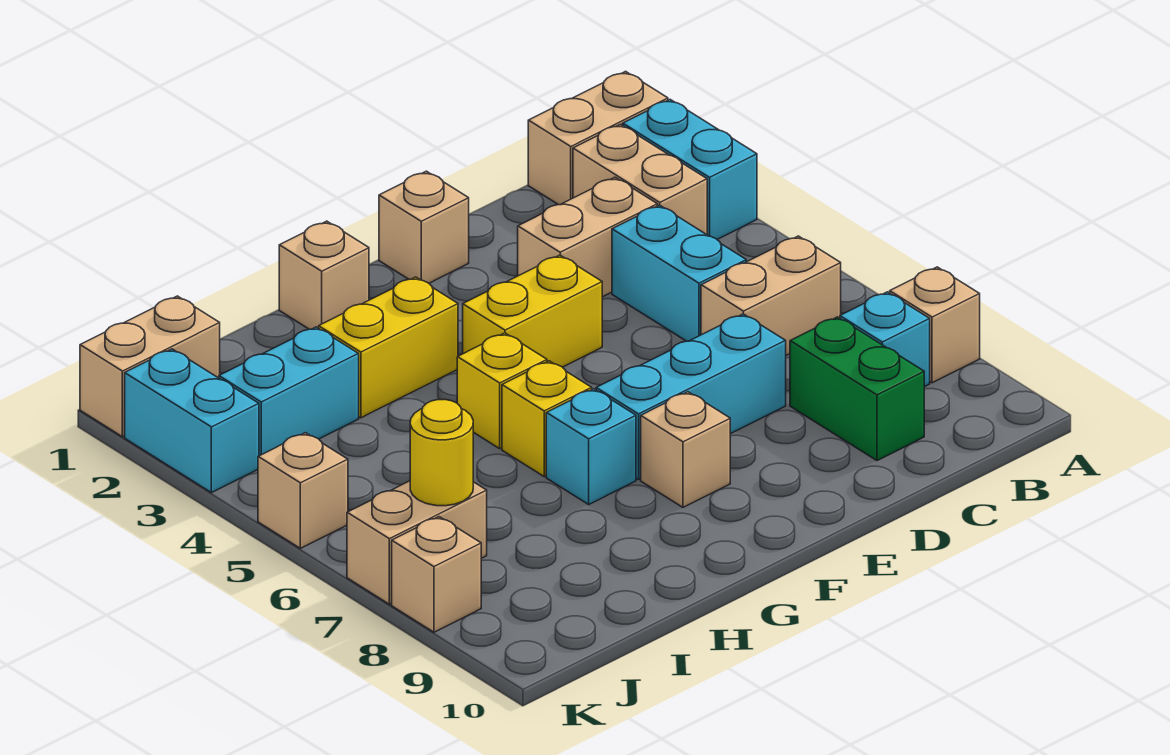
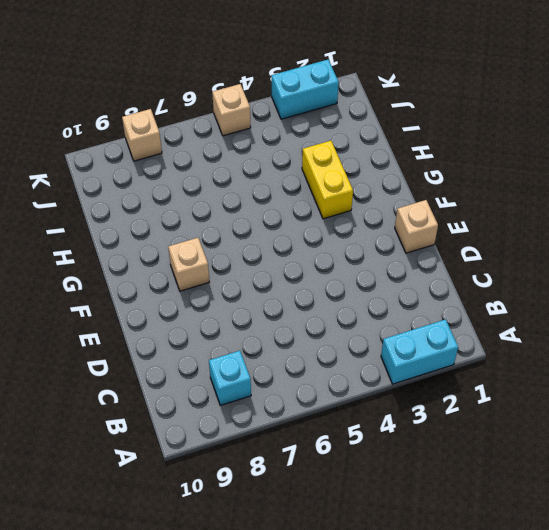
none -> tan brick A1:B1 level 1
none -> tan brick A8 level 1
none -> tan brick B2:B3 level 1

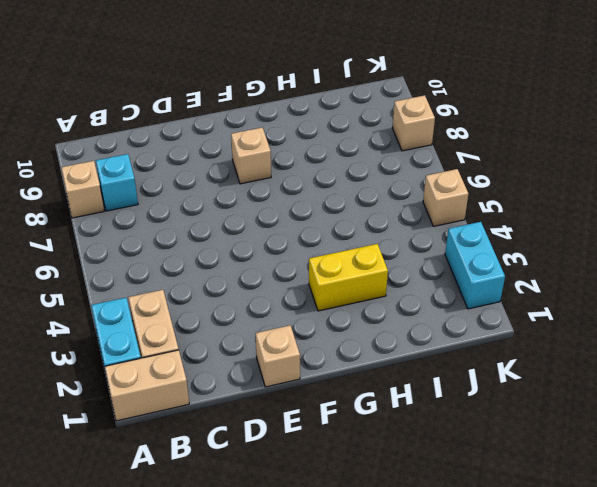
none -> tan brick B6:C6 level 1
none -> tan brick C3:D3 level 1
none -> cyan brick C4:C5 level 1

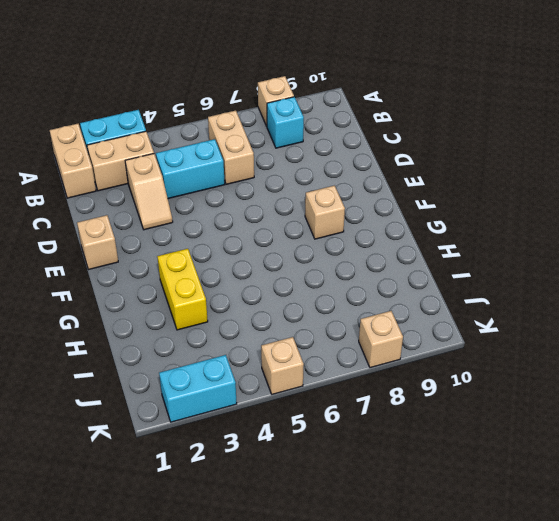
tan slope C3:D3 level 1 top C -> tan brick C3:D3 level 1
none -> green brick C8:C9 level 1
none -> cyan brick D7:F7 level 1
none -> yellow brick E4:F4 level 1

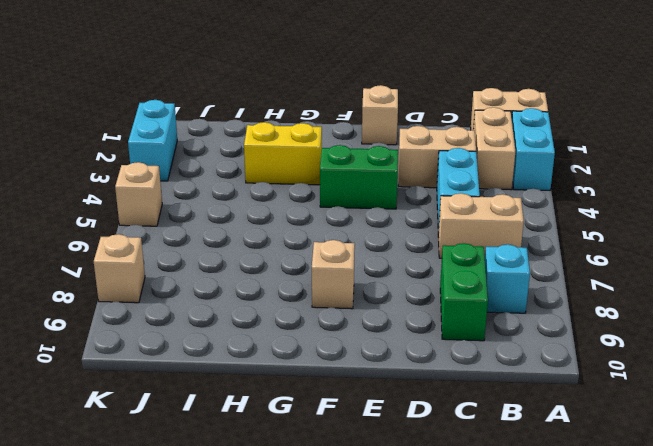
green brick E4:F4 level 1 -> yellow brick E4:F4 level 1
none -> tan brick A8 level 1
none -> cyan brick D7:F7 level 1
none -> tan brick G1 level 1

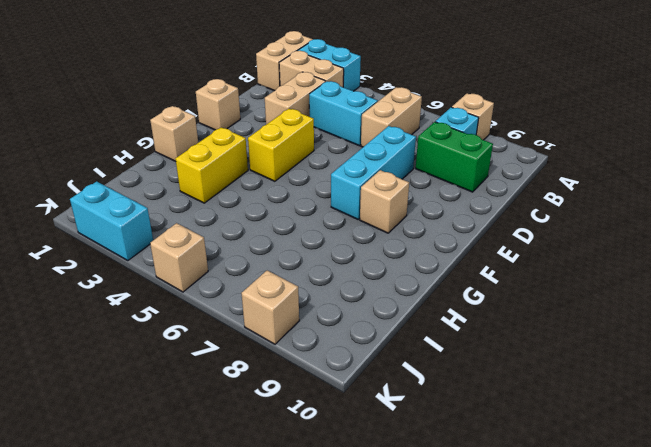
none -> yellow brick G5 level 1
none -> yellow brick G6 level 1
none -> cyan brick G7 level 1

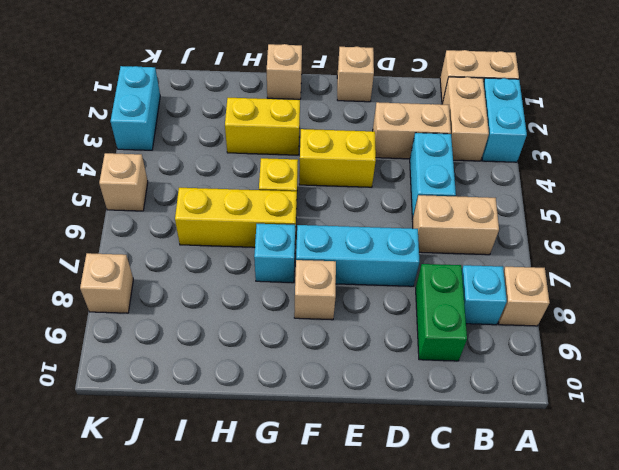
yellow brick G6:I6 level 1 -> yellow brick G6 level 1
none -> cyan brick I3:J3 level 1
none -> tan brick J1:K1 level 1
none -> tan brick J7:K7 level 1

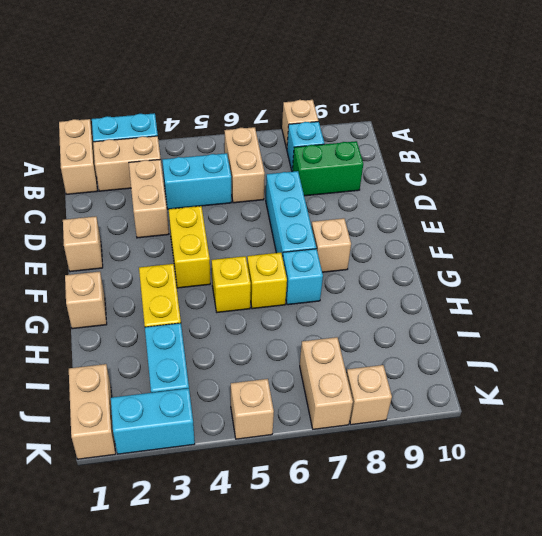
none -> yellow round brick J7 level 2

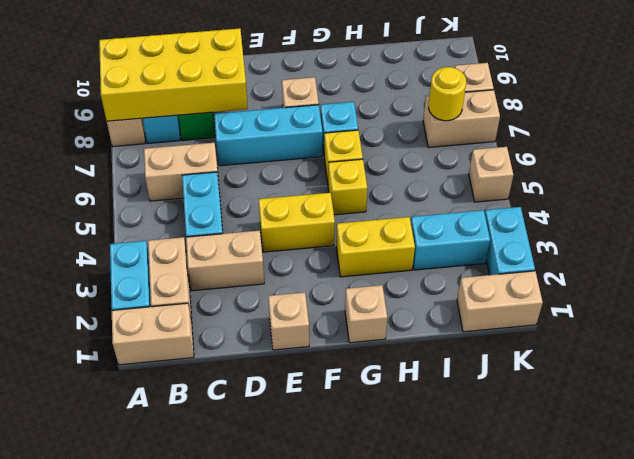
yellow brick A8:D9 level 2 -> none

